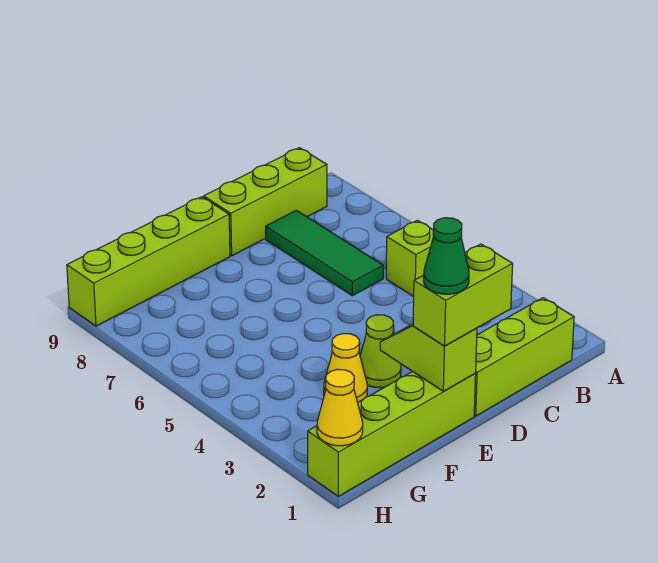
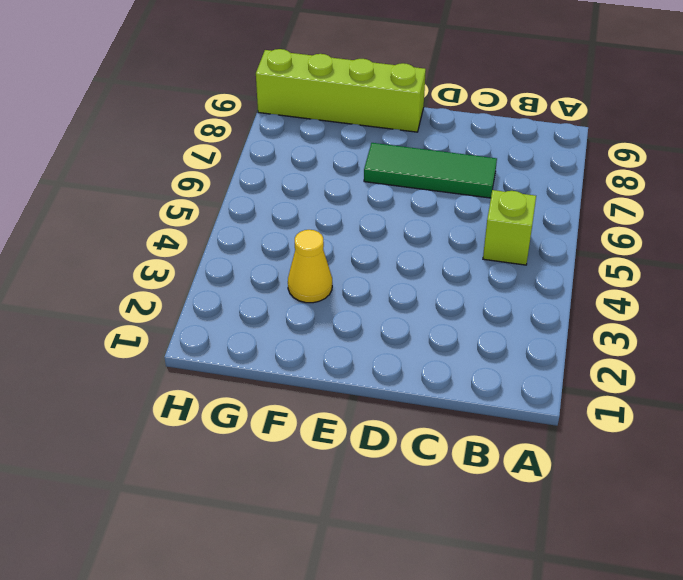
green tile C7:E7 level 1 -> green tile C6:C8 level 1
none -> lime brick B1:D1 level 1
none -> lime brick B9:D9 level 1
none -> lime brick E1:H1 level 1

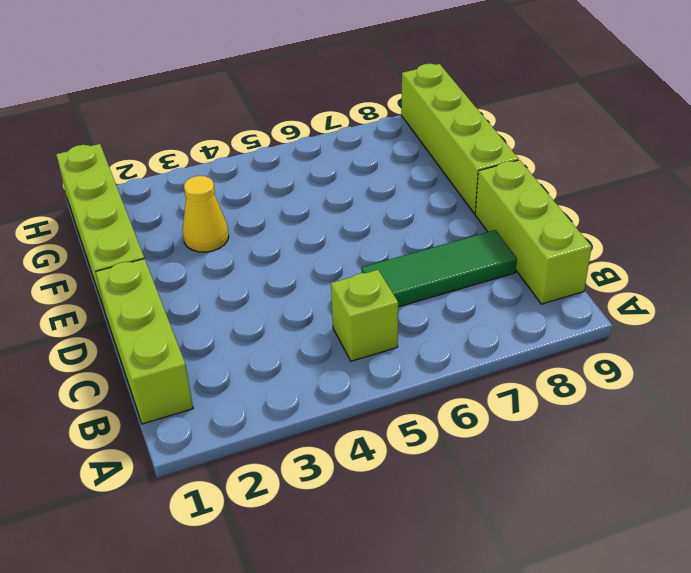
none -> lime cone E3 level 1
none -> lime slope E1:E2 level 2 top 1
none -> yellow cone H1 level 2

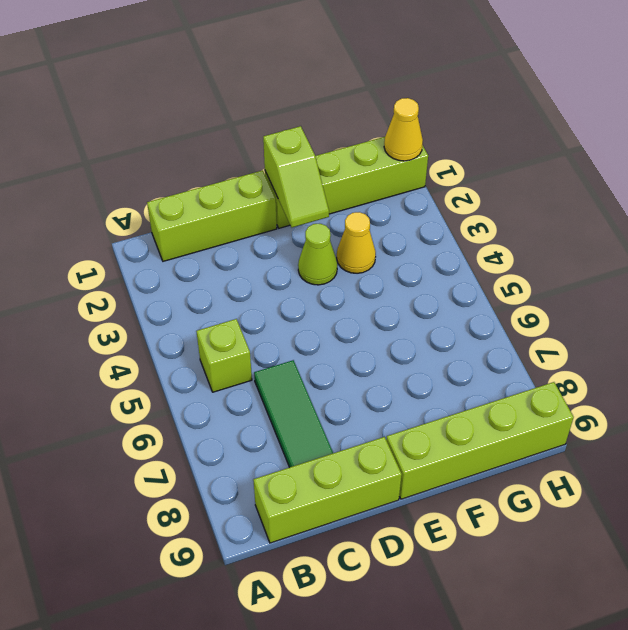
none -> lime brick D1:E1 level 3
none -> green cone E1 level 4

